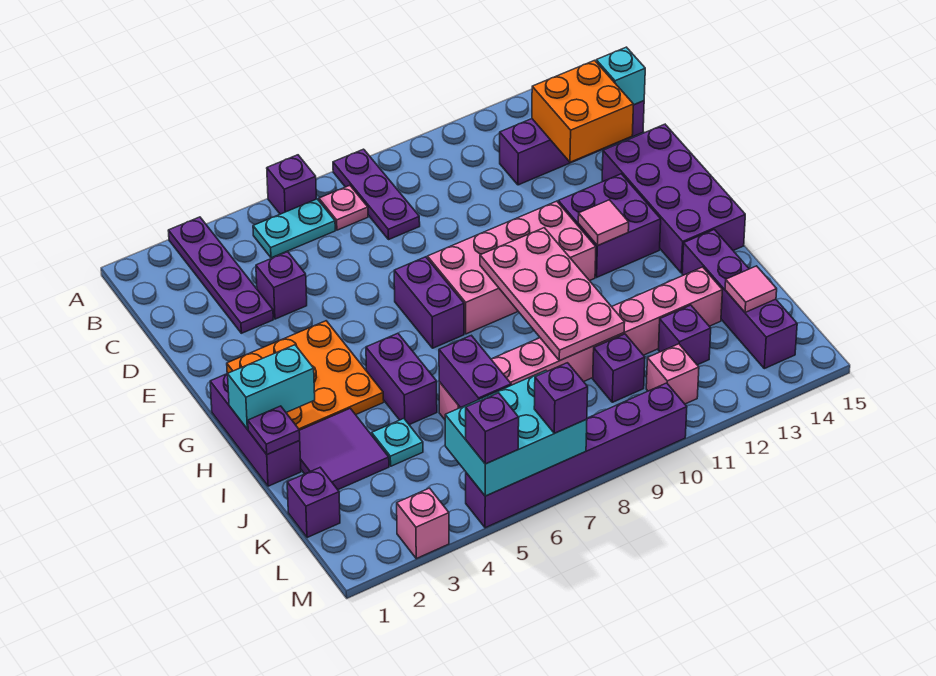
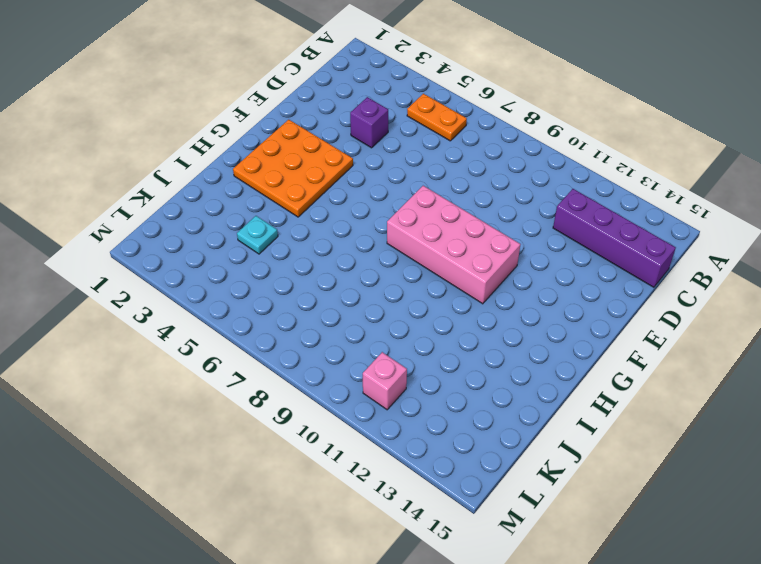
orange plate B5:B6 level 1 -> cyan plate B5:B6 level 1
none -> purple plate A3:D3 level 1
none -> purple brick A6 level 1
none -> purple plate A8:C8 level 1
none -> pink plate B7 level 1

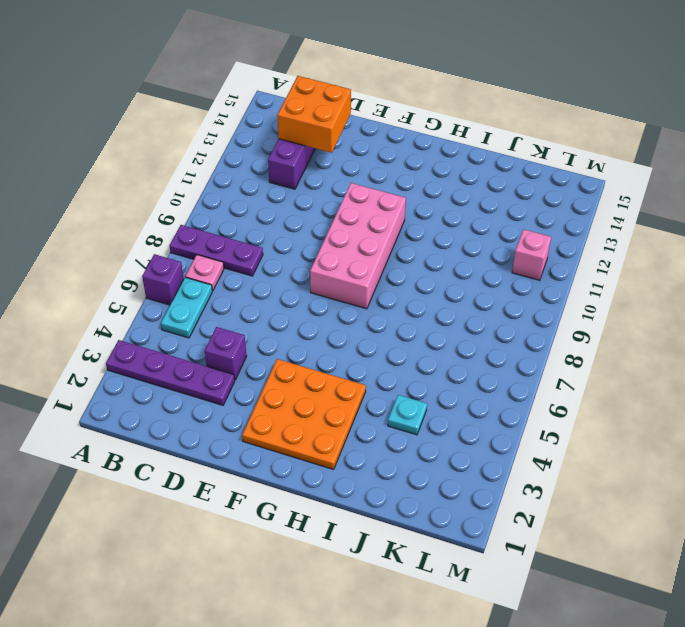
none -> purple brick E14:H15 level 1
none -> purple brick F7:G7 level 1
none -> purple brick F12:G13 level 1
none -> purple brick G1:I1 level 1

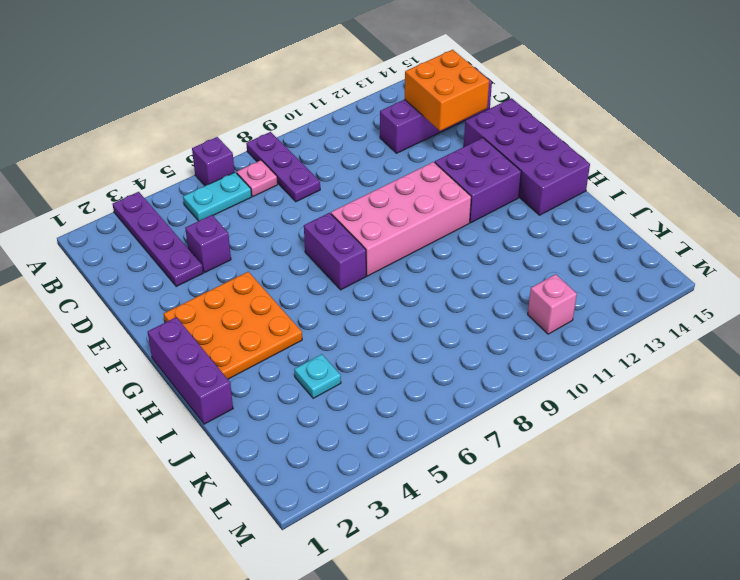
none -> purple brick H5:I5 level 1
none -> purple tile I2:J3 level 1
none -> purple brick I14:L14 level 1
none -> pink brick J6:J13 level 1

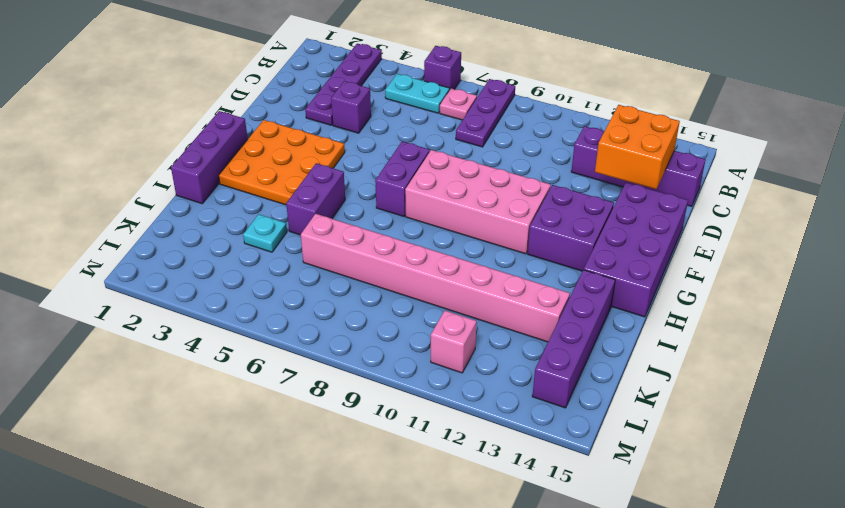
none -> purple tile I2:J3 level 1
none -> purple brick K1 level 1
none -> purple brick K10 level 1
none -> purple brick K12 level 1

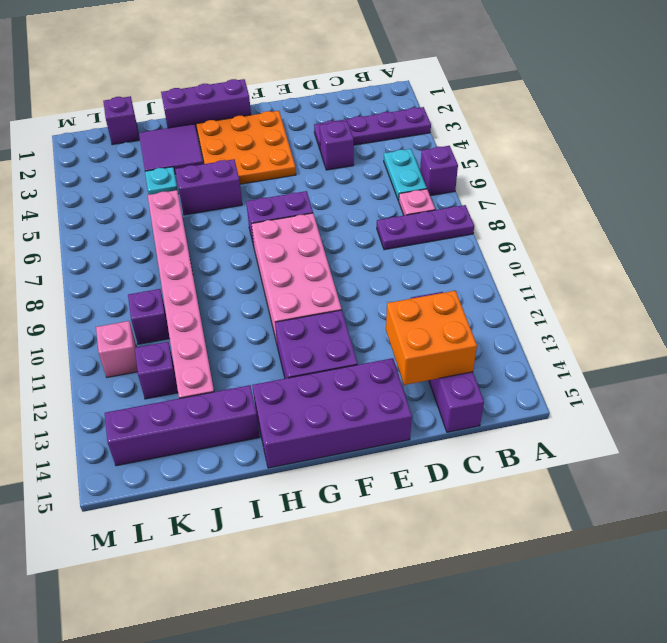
none -> pink brick M3 level 1
none -> purple brick M5:M10 level 1
none -> cyan brick C15 level 2
none -> pink plate G9:J10 level 2

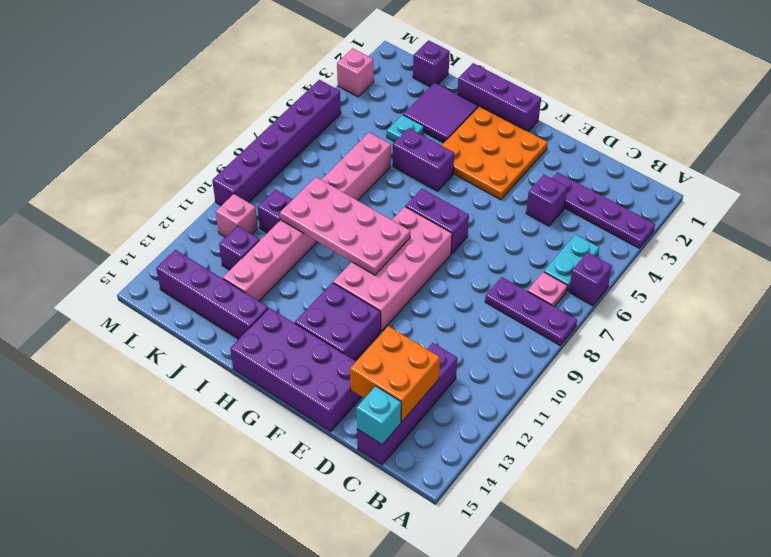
none -> pink tile G12 level 2
none -> cyan brick H1:H2 level 2
none -> purple plate I1 level 2
none -> purple brick J6:K6 level 2

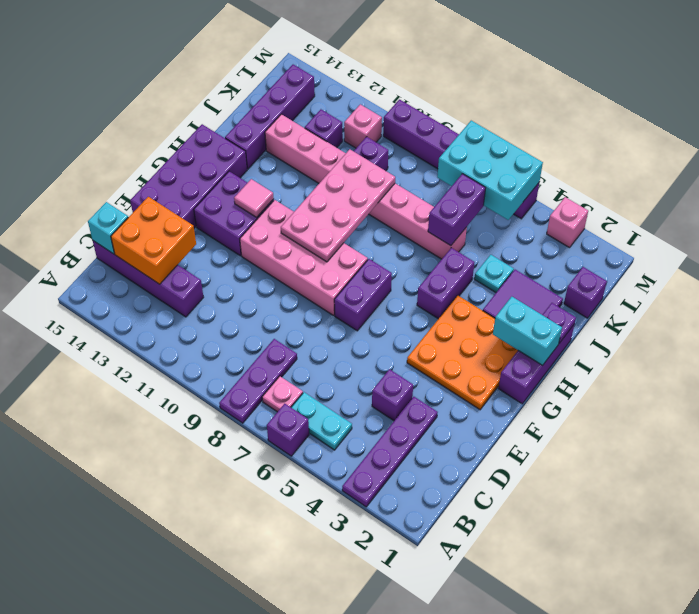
none -> pink tile K14 level 2
none -> purple brick M5 level 3
none -> purple brick M7 level 3

